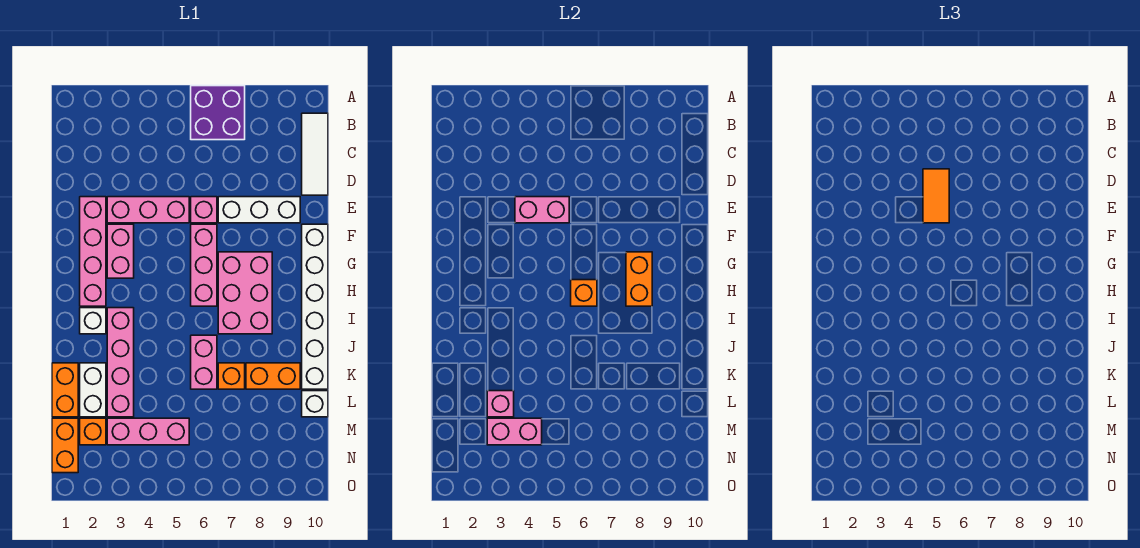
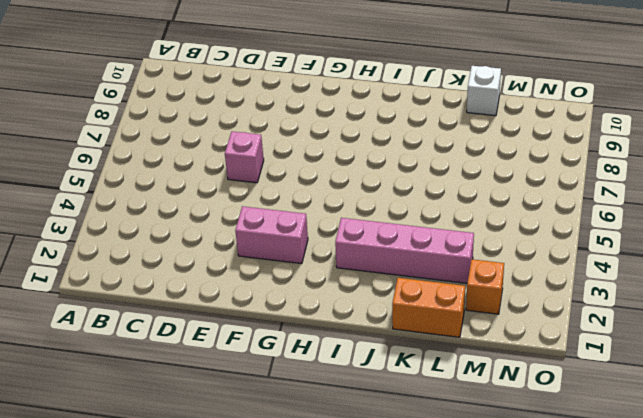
none -> purple brick A6:B7 level 1
none -> white tile B10:D10 level 1
none -> pink brick E2:H2 level 1

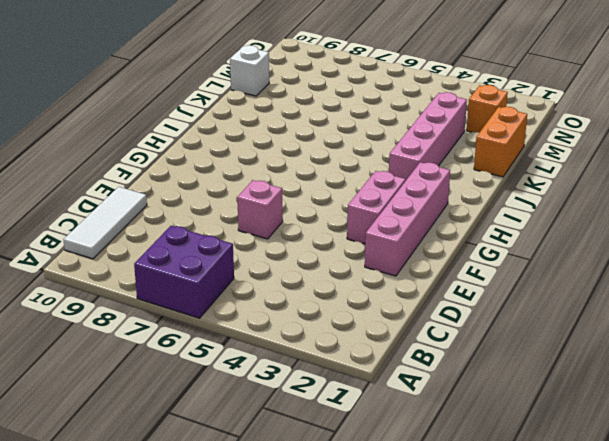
none -> pink brick E3:E5 level 1
none -> white brick E7:E9 level 1
none -> pink brick F6:H6 level 1

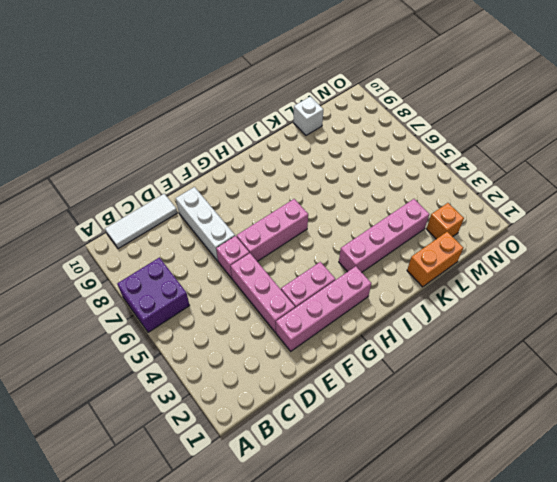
none -> white brick F10:K10 level 1
none -> pink brick G7:I8 level 1
none -> white brick I2 level 1

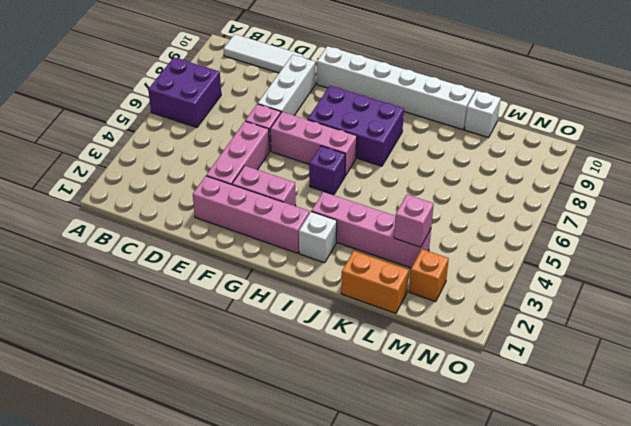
purple brick G7:I8 level 1 -> pink brick G7:I8 level 1
purple brick H5 level 1 -> none
none -> pink brick J6:K6 level 1
none -> white brick K2:L2 level 1
none -> orange brick K7 level 1

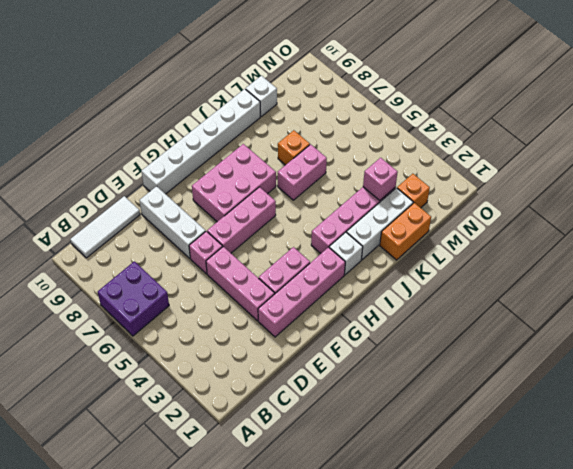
white brick J2:L2 level 1 -> white brick K2:L2 level 1
none -> orange brick K8:K9 level 1
none -> orange brick M1:N1 level 1
none -> pink brick M3:M5 level 1

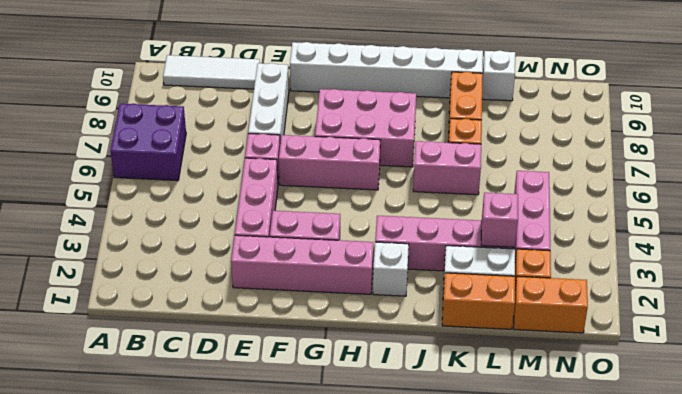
none -> pink brick E4:E5 level 2
none -> orange brick G8:H8 level 2
none -> orange brick H6 level 2

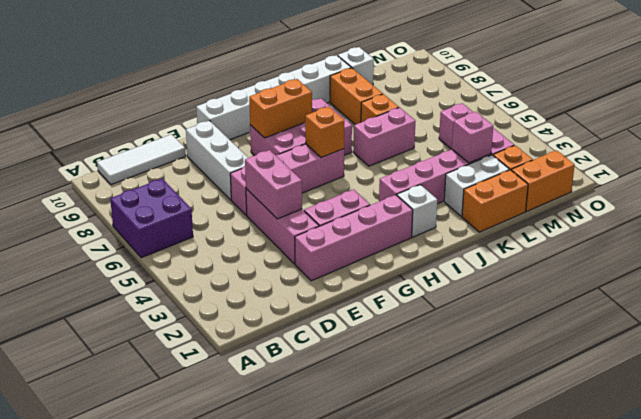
none -> pink brick M3:M4 level 2
none -> orange tile D5:E5 level 3

